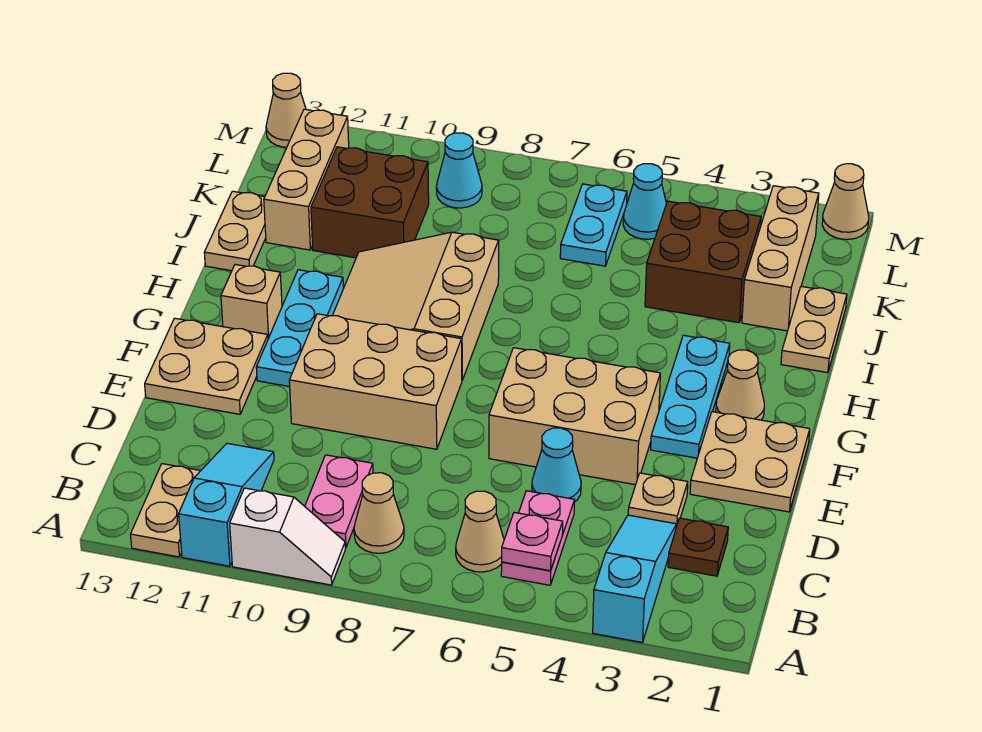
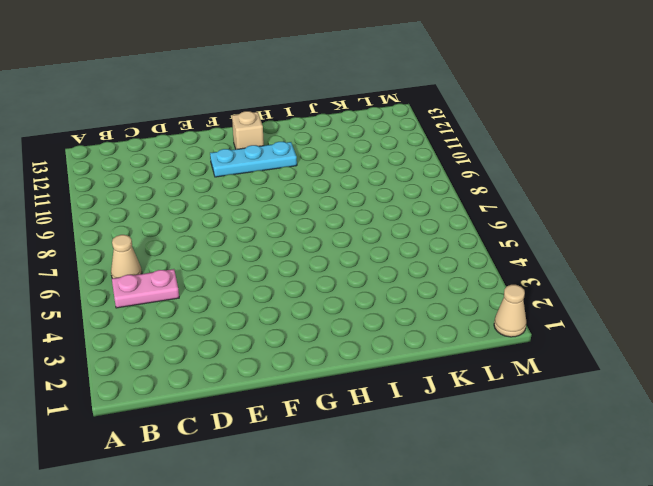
none -> cyan slope A3:C3 level 1 top A
none -> white slope A9:A10 level 1 top 10
none -> cyan slope A11:C11 level 1 top A
none -> tan plate A12:B12 level 1

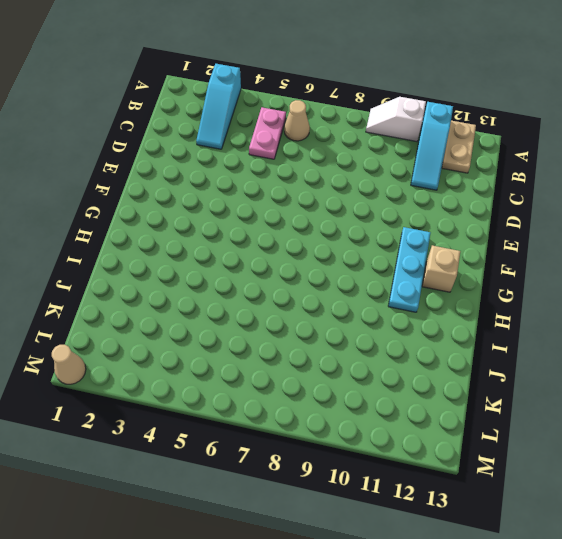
none -> tan cone B8 level 1
none -> pink plate B9:C9 level 1
none -> brown plate C2 level 1
none -> tan plate D3 level 1

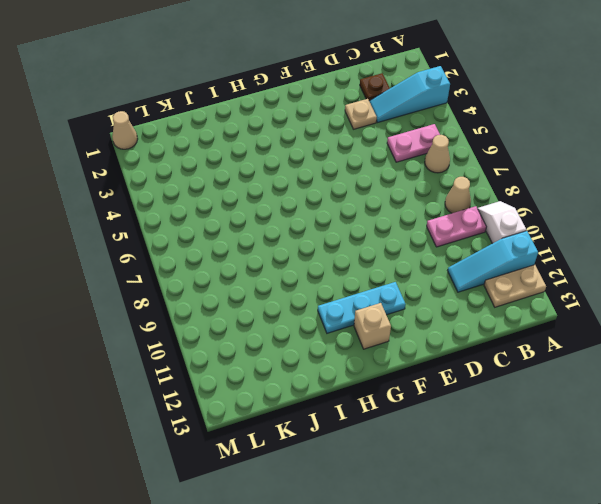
none -> cyan cone D5 level 1
none -> tan plate E1:F2 level 1
none -> tan brick E4:F6 level 1
none -> tan brick E8:F10 level 1

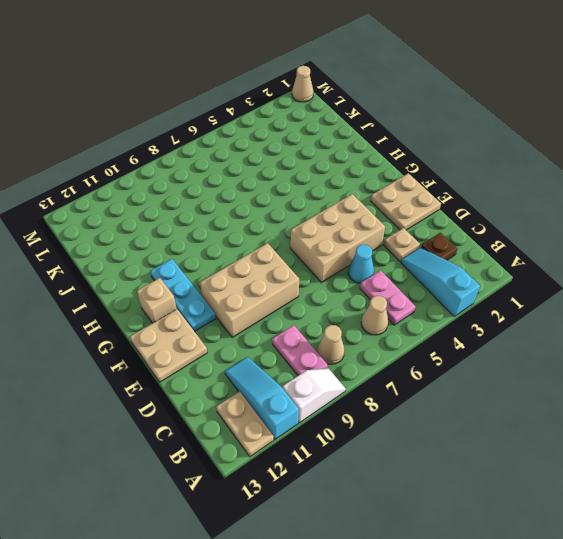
none -> cyan plate F3:H3 level 1
none -> tan cone G2 level 1
none -> tan slope G8:I10 level 1 top 8
none -> tan plate I1:J1 level 1

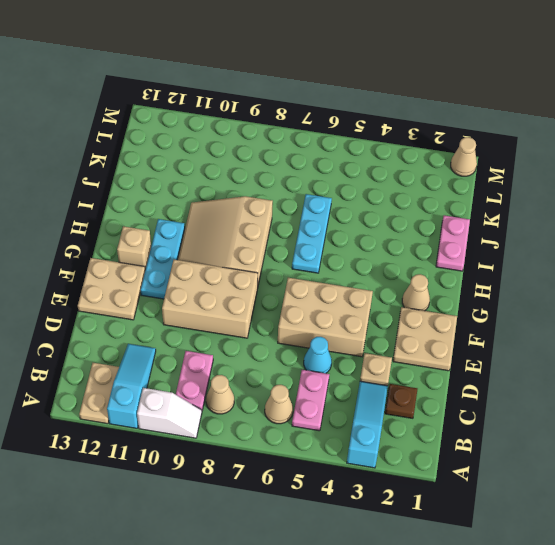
cyan plate H6:J6 level 1 -> cyan plate F3:H3 level 1
pink plate I1:J1 level 1 -> tan plate I1:J1 level 1
none -> tan plate I13:J13 level 1
none -> tan brick J2:L2 level 1
none -> brown brick J3:K4 level 1
none -> brown brick J10:K11 level 1

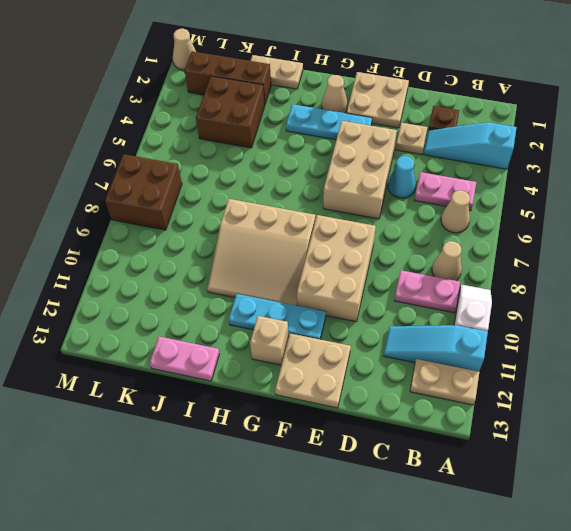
pink plate I13:J13 level 1 -> tan plate I13:J13 level 1
brown brick J2:L2 level 1 -> tan brick J2:L2 level 1
brown brick L7:M8 level 1 -> brown brick J10:K11 level 1
none -> tan brick J12:L12 level 1
none -> cyan plate K6:L6 level 1
none -> cyan cone L5 level 1
none -> cyan cone L9 level 1

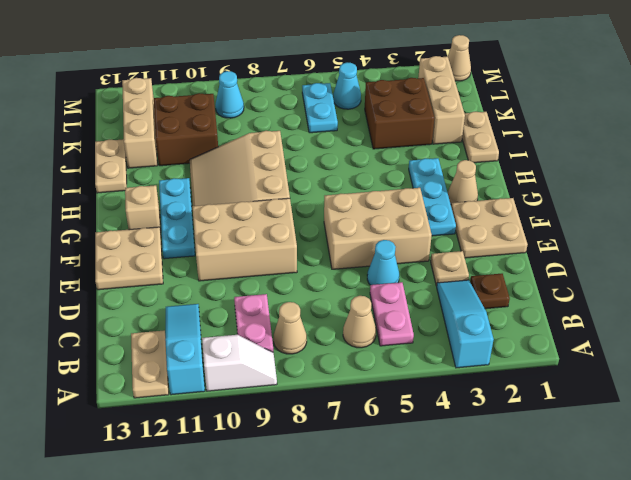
none -> tan cone M13 level 1
none -> pink plate B5 level 2

